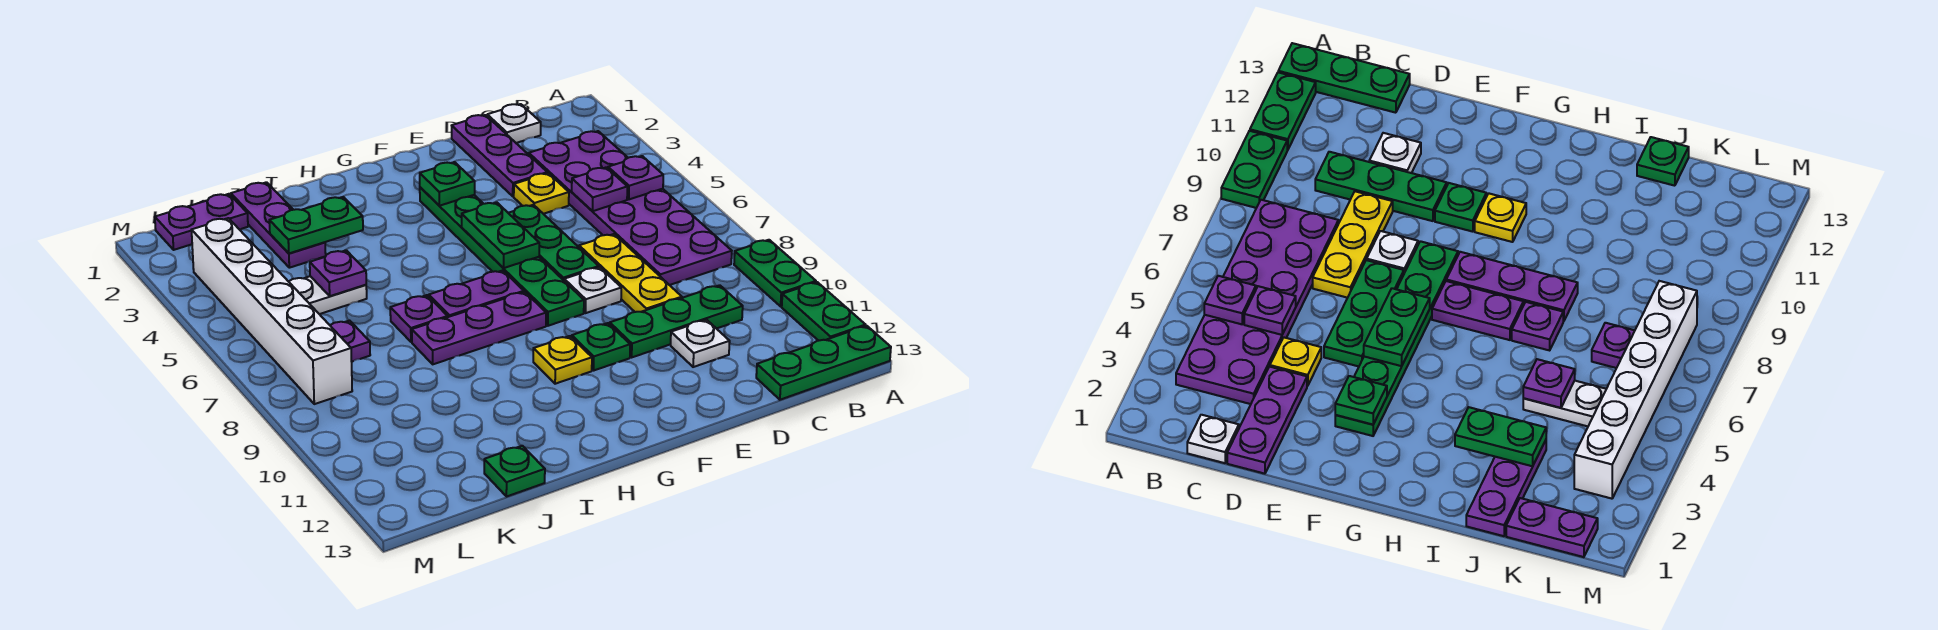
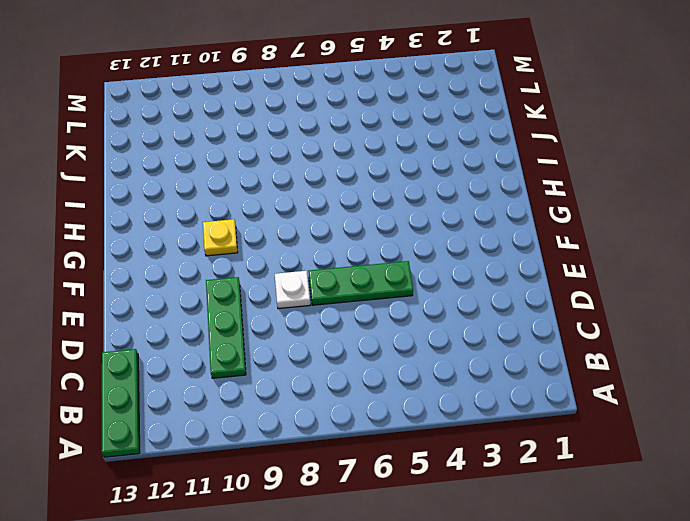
none -> green plate A9:A10 level 1
none -> green plate A11:A12 level 1
none -> purple plate B3:C8 level 1
none -> white plate C1 level 1

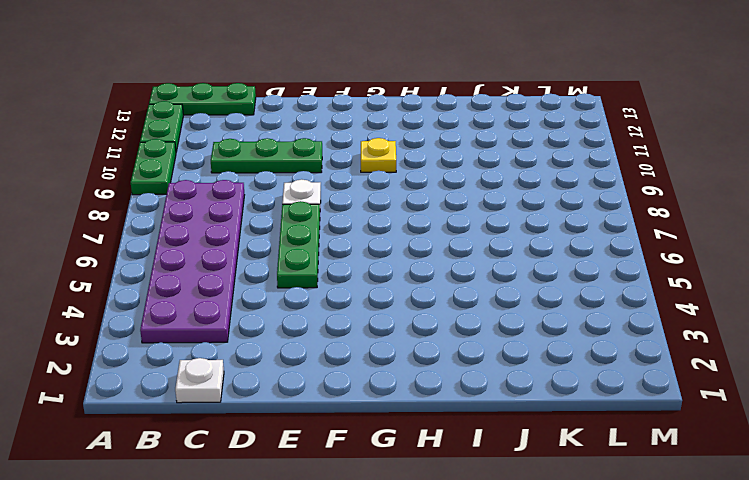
none -> purple plate D1:D3 level 1
none -> yellow plate D4 level 1
none -> yellow plate D7:D9 level 1
none -> white plate D11 level 1

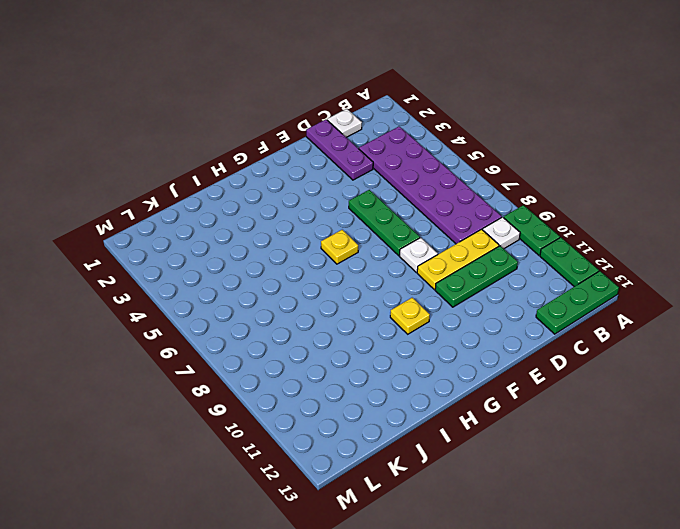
white plate B9 level 1 -> white plate D11 level 1
yellow plate C9:E9 level 1 -> yellow plate D7:D9 level 1
yellow plate G6 level 1 -> yellow plate D4 level 1
none -> green plate F3:F8 level 1
none -> green plate F10 level 1
none -> purple plate G7:H7 level 1
none -> purple plate G8:I8 level 1

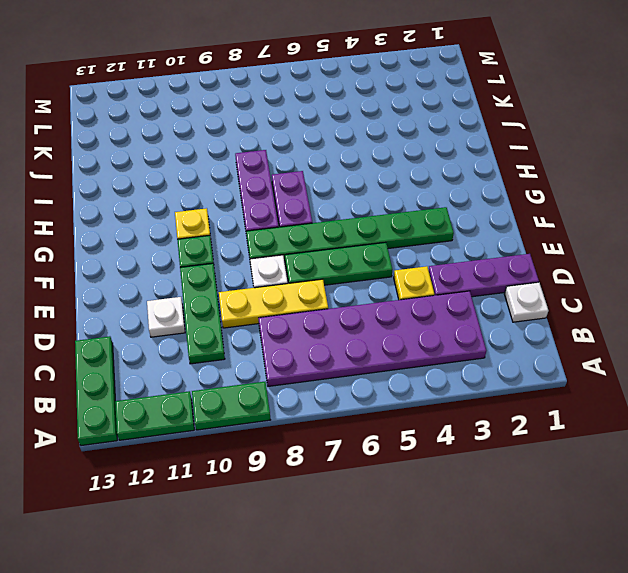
none -> purple plate I7 level 1
none -> purple plate J1:J3 level 1
none -> white plate J5:K5 level 1
none -> green plate J13 level 1

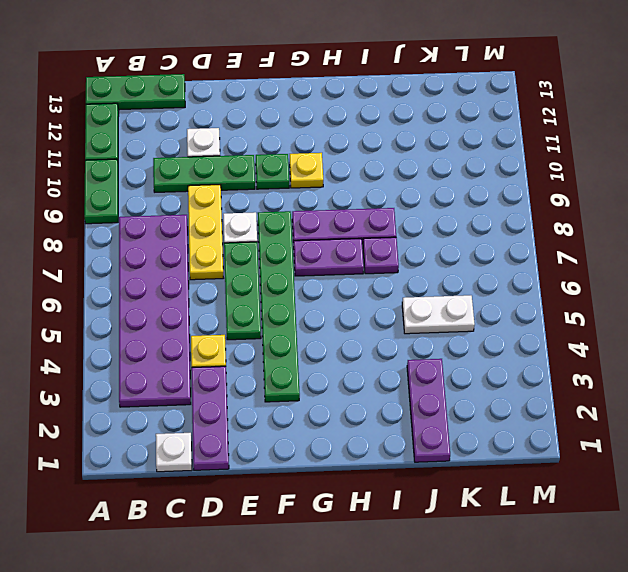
none -> green plate J13 level 1
none -> purple plate K1:L1 level 1
none -> purple plate K7 level 1
none -> white brick L3:L8 level 1

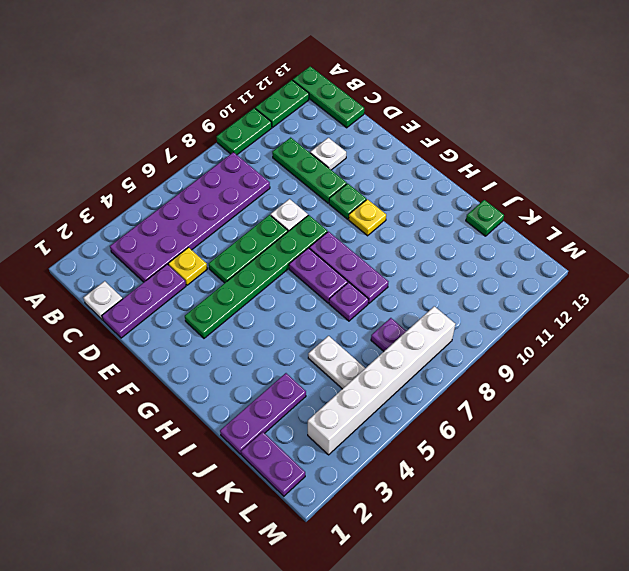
none -> yellow plate D7:D9 level 1
none -> purple plate B5 level 2
none -> purple plate C5 level 2
none -> green plate F3 level 2

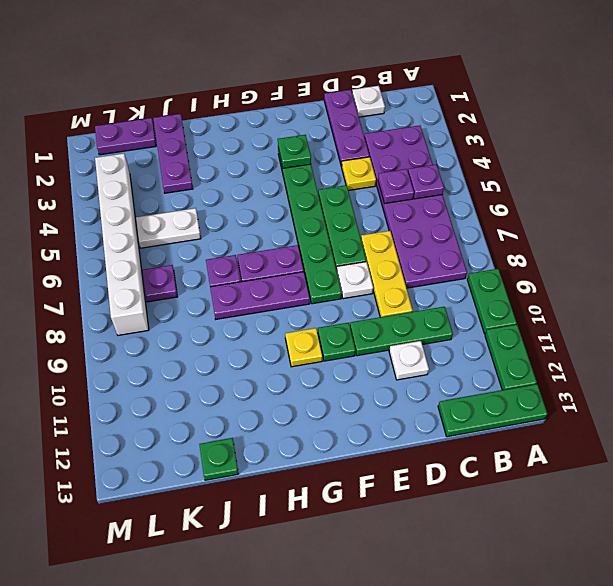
none -> green plate F5:F6 level 2
none -> green plate I3:J3 level 2
none -> purple plate J5 level 2

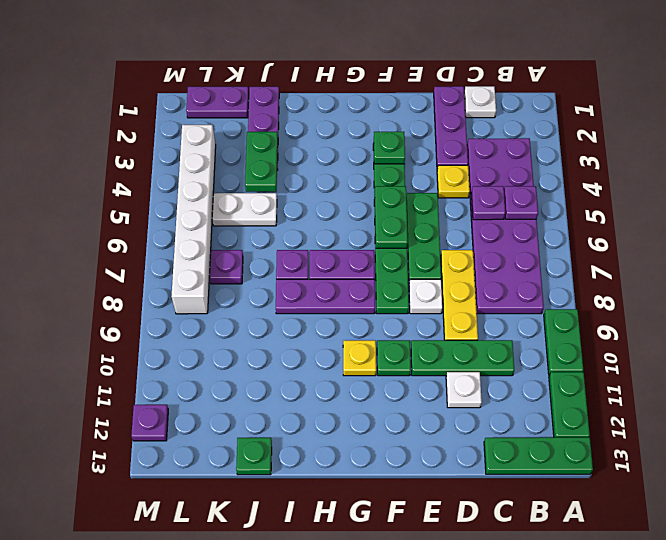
green plate J3:J4 level 2 -> green plate I3:J3 level 2
purple plate M12 level 1 -> purple plate J5 level 2

